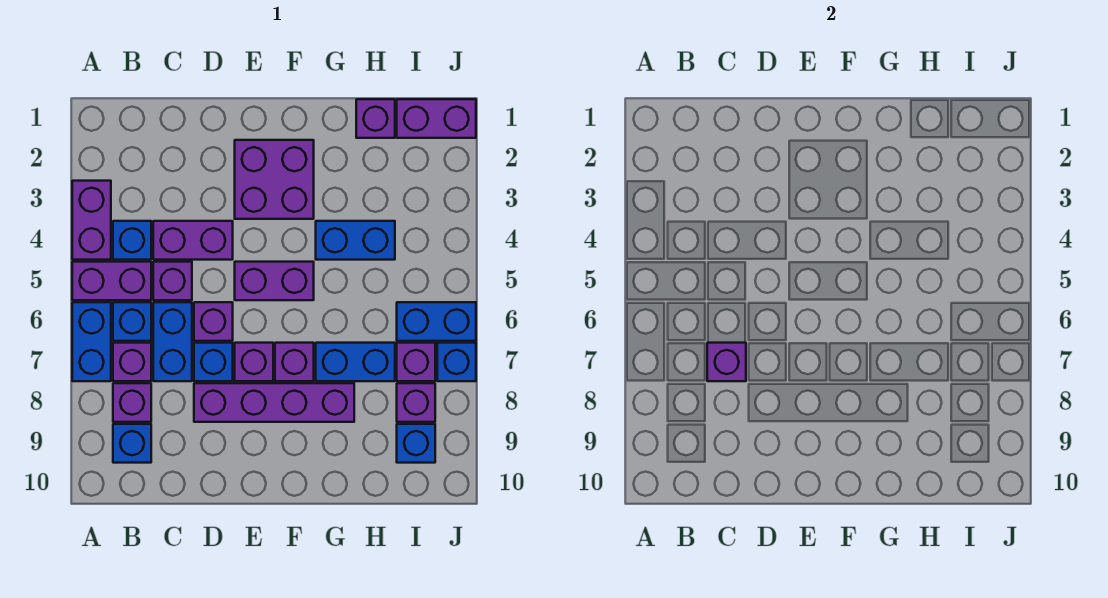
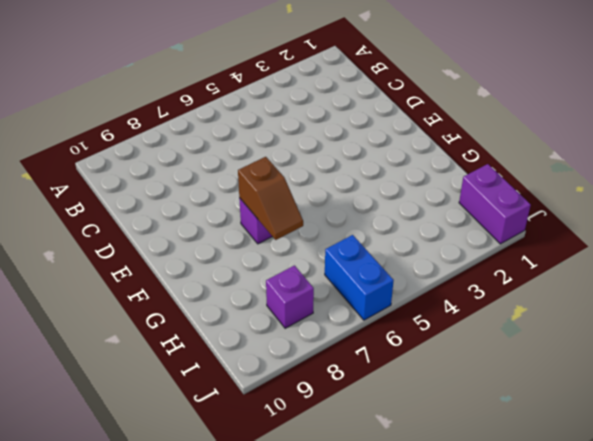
brown slope F7:G7 level 2 top F -> none
none -> purple brick A3:A4 level 1
none -> purple brick A5:B5 level 1
none -> blue brick A6:A7 level 1

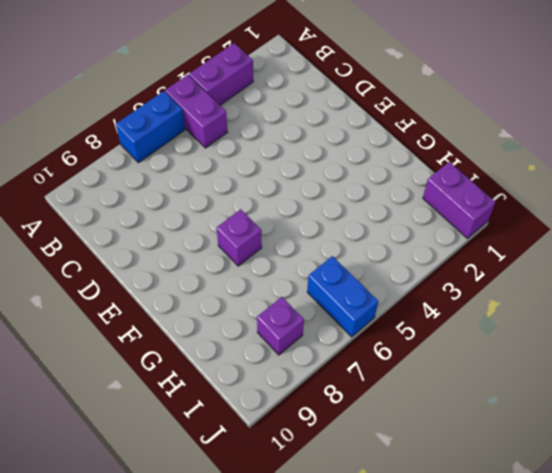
none -> blue brick B4 level 1
none -> blue brick B6 level 1
none -> purple brick B7 level 1

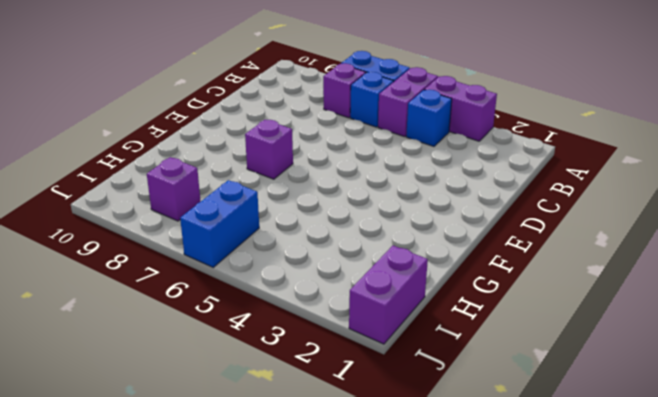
none -> purple brick B8 level 1
none -> blue brick B9 level 1
none -> purple brick C4:D4 level 1

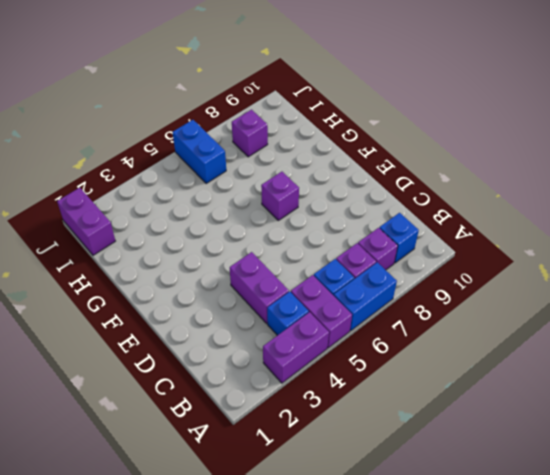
none -> purple brick C5 level 1
none -> blue brick C6:C7 level 1
none -> purple brick D6 level 1

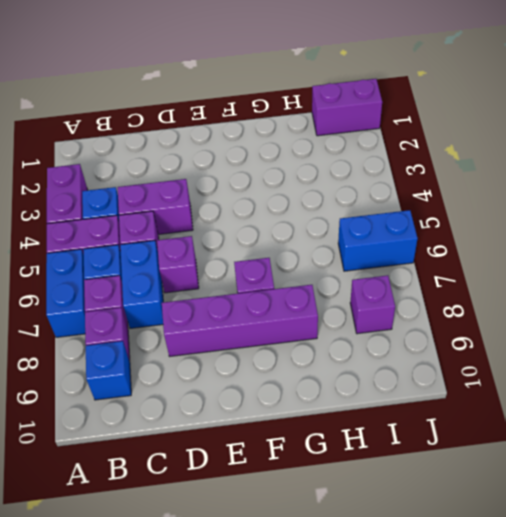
none -> blue brick D7 level 1
none -> purple brick E2:F3 level 1
none -> purple brick E5:F5 level 1

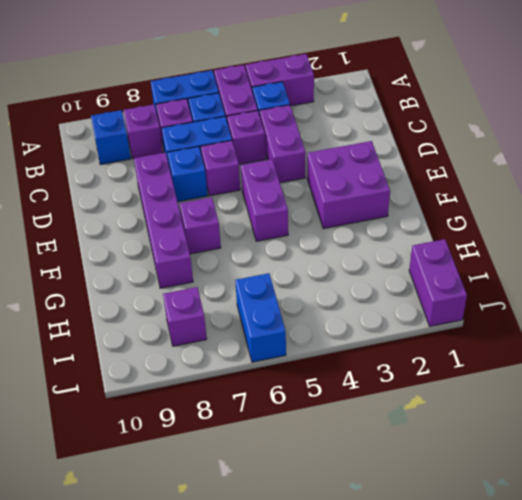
none -> purple brick E7 level 1
none -> blue brick G4:H4 level 1
none -> blue brick G7:H7 level 1

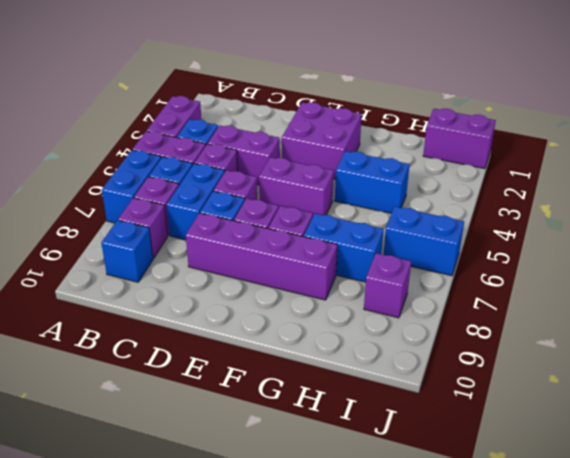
none -> purple brick H1 level 1
none -> purple brick I7 level 1
none -> blue brick I9 level 1

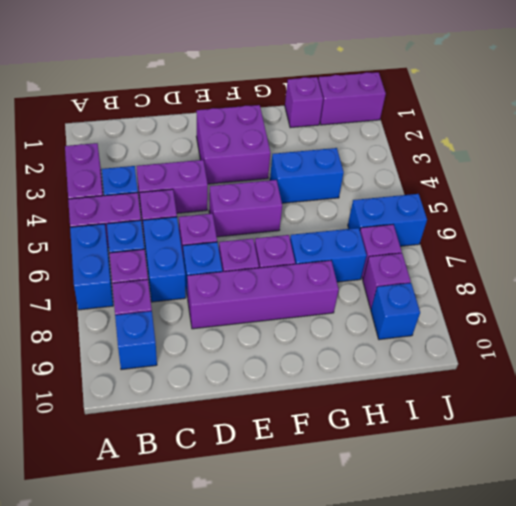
none -> blue brick J7 level 1
none -> purple brick C7 level 2

